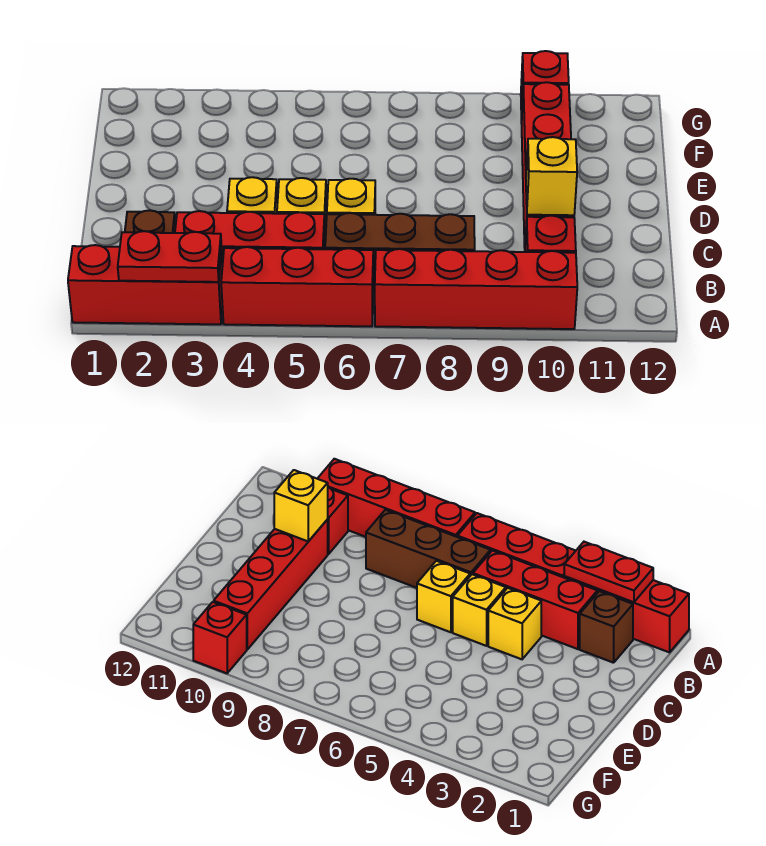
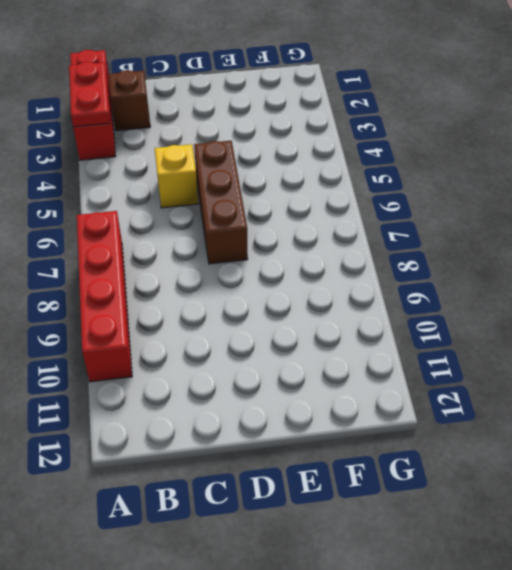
brown brick D5:D7 level 1 -> brown brick B6:B8 level 1
none -> red brick A4:A6 level 1
none -> red brick B3:B5 level 1
none -> red brick B10 level 1

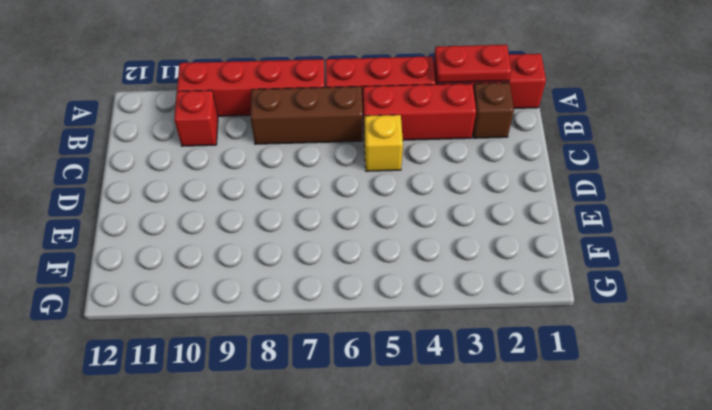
none -> yellow brick C4 level 1
none -> yellow brick C6 level 1
none -> red brick C10:F10 level 1

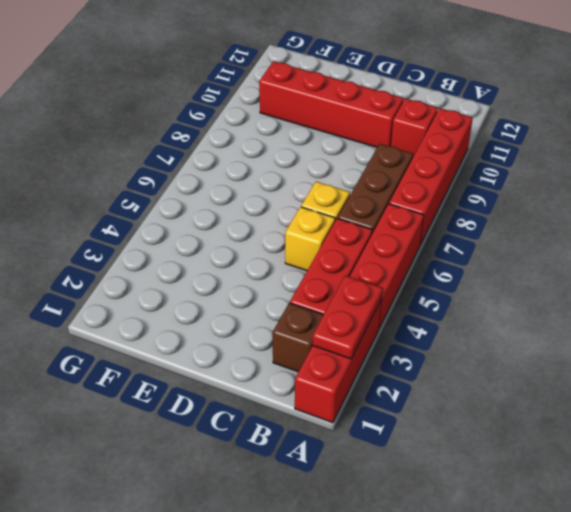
none -> yellow brick C4 level 1
none -> red brick G10 level 1
none -> yellow brick C10 level 2

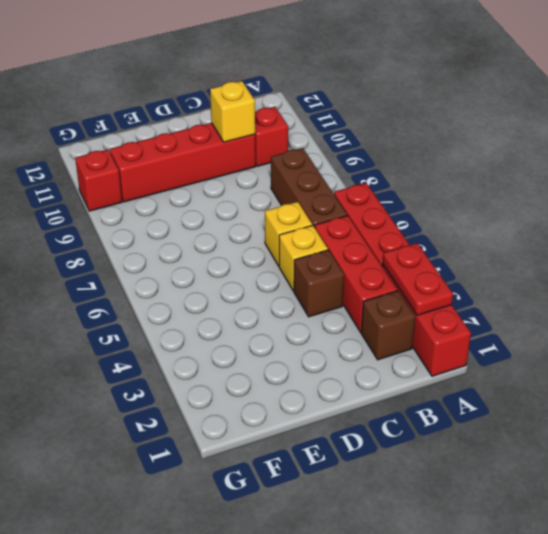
brown brick C4 level 1 -> yellow brick C4 level 1
none -> red brick A7:A10 level 1

